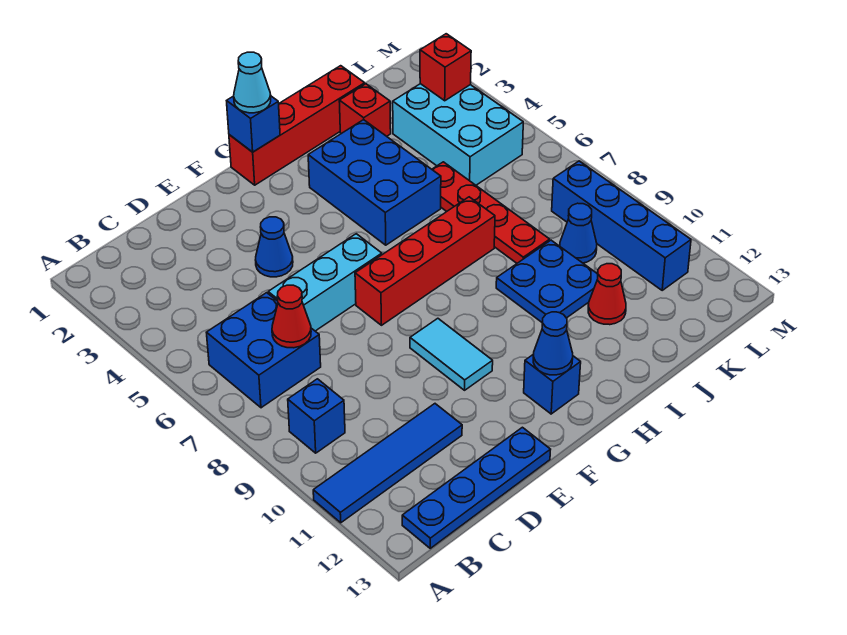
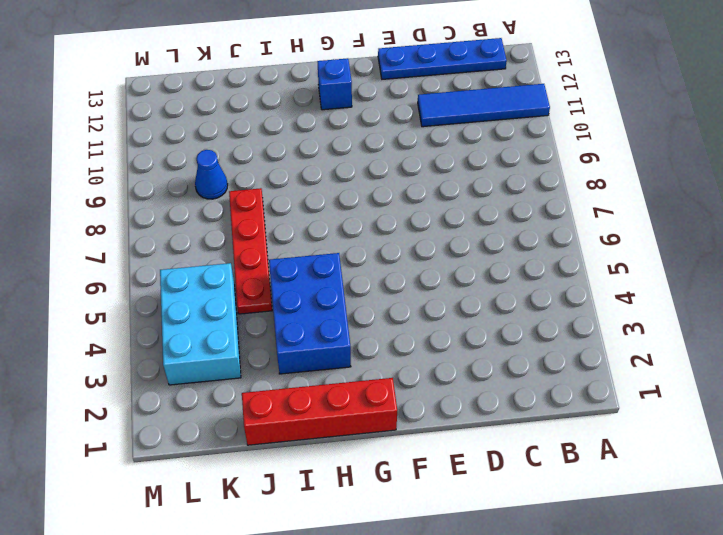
none -> blue brick B6:C7 level 1
none -> blue brick B9 level 1
none -> cyan brick D6:F6 level 1

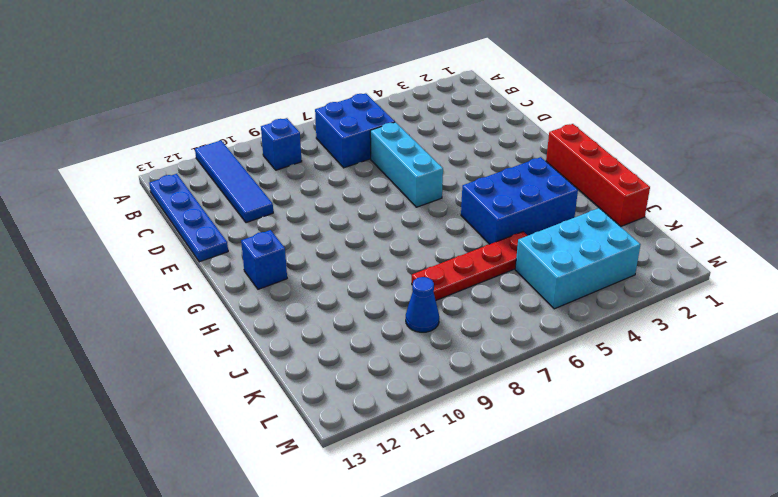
none -> blue cone E4 level 1
none -> red brick F7:I7 level 1
none -> cyan tile F9:F10 level 1

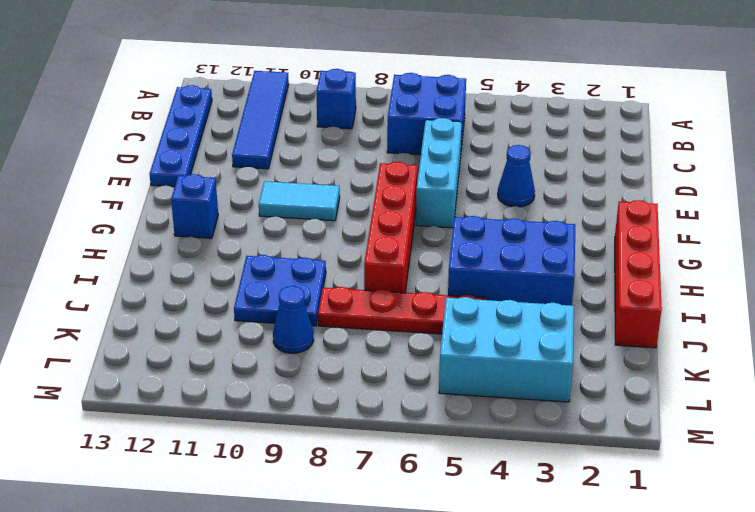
none -> red brick J2 level 1
none -> red cone J11 level 1
none -> blue brick L8:L11 level 1

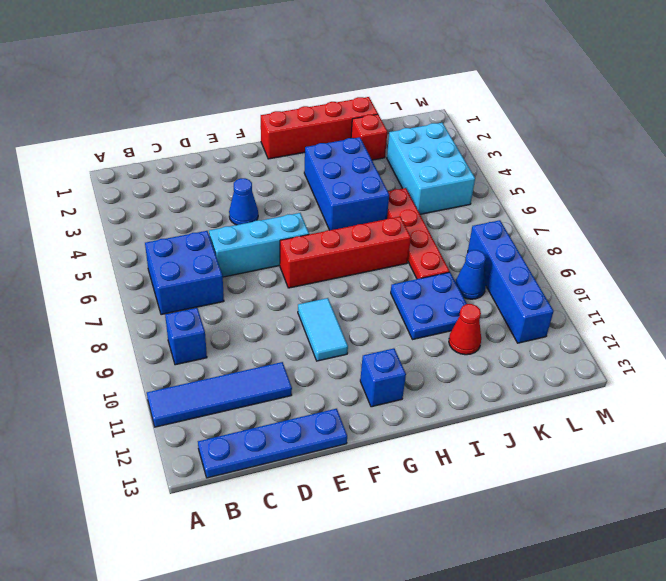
none -> red cone C7 level 2
none -> blue brick G1 level 2
none -> blue cone G12 level 2

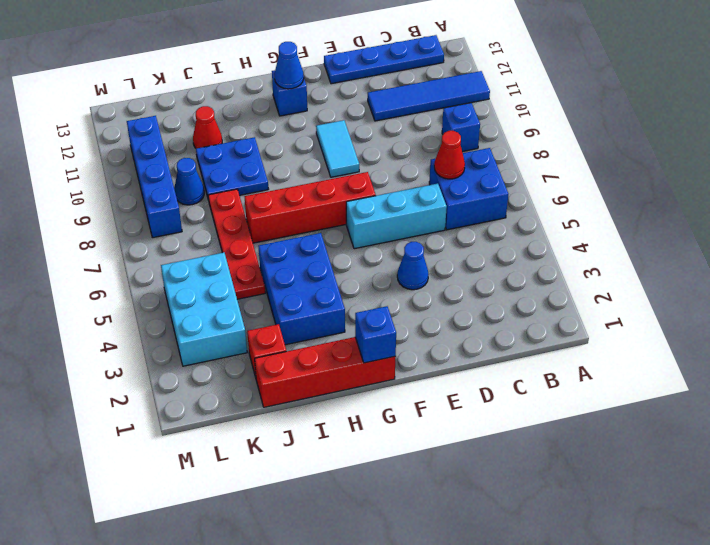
none -> red brick L3 level 2
none -> cyan cone G1 level 3

